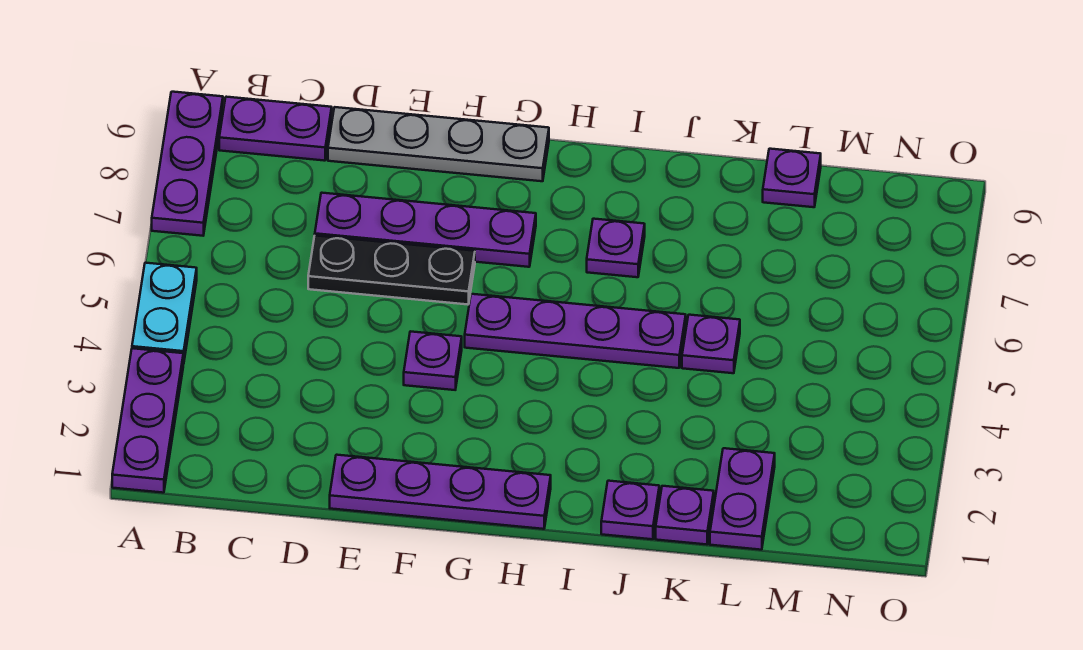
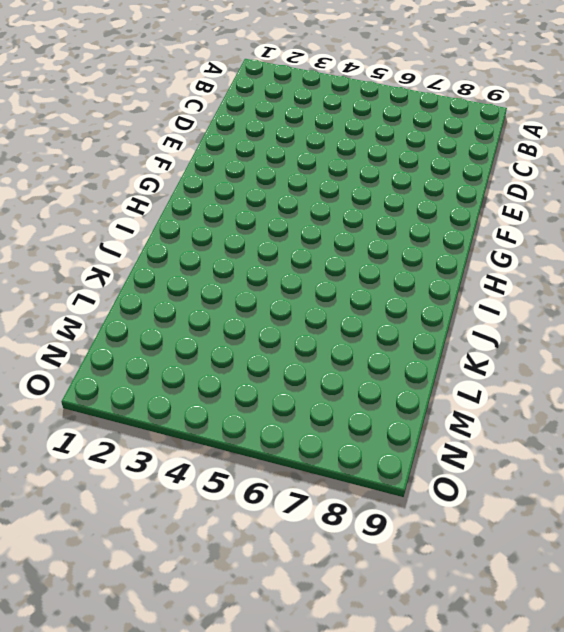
none -> purple plate A1:A3 level 1
none -> cyan plate A4:A5 level 1
none -> purple plate A7:A9 level 1

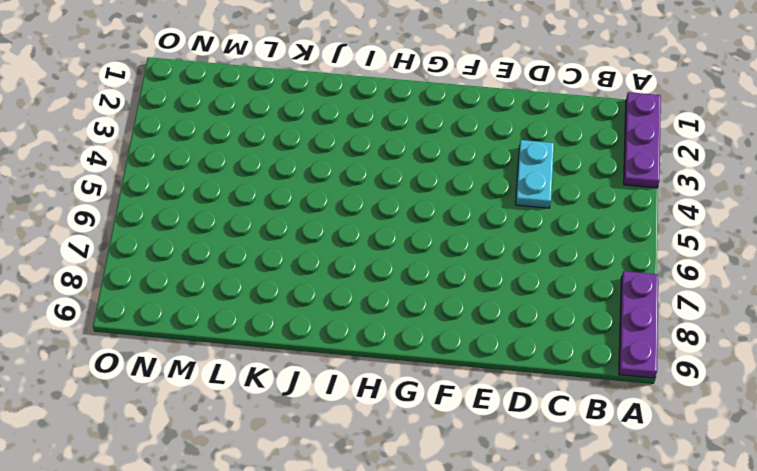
cyan plate D3:D4 level 1 -> cyan plate A4:A5 level 1
none -> purple plate B9:C9 level 1
none -> black plate D6:F6 level 1
none -> purple plate D7:G7 level 1

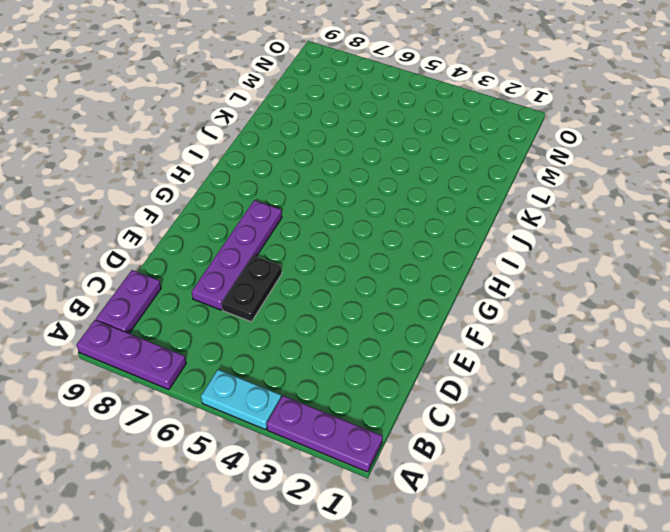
black plate D6:E6 level 1 -> black plate D6:F6 level 1
none -> grey plate D9:G9 level 1
none -> purple plate E1:H1 level 1
none -> purple plate F4 level 1

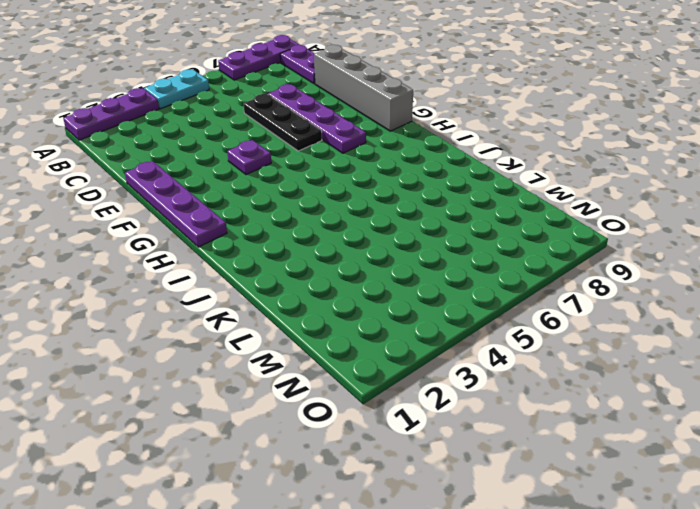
grey brick D9:G9 level 1 -> grey plate D9:G9 level 1
none -> purple plate G5:J5 level 1
none -> purple plate I7 level 1
none -> purple plate J1 level 1

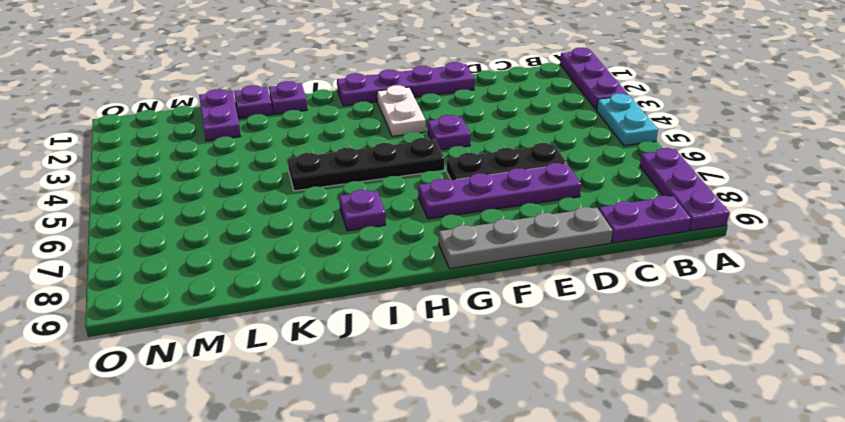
white plate G2:G3 level 1 -> none
black plate G5:J5 level 1 -> purple plate G5:J5 level 1
none -> purple plate K5 level 1
none -> purple plate L9 level 1

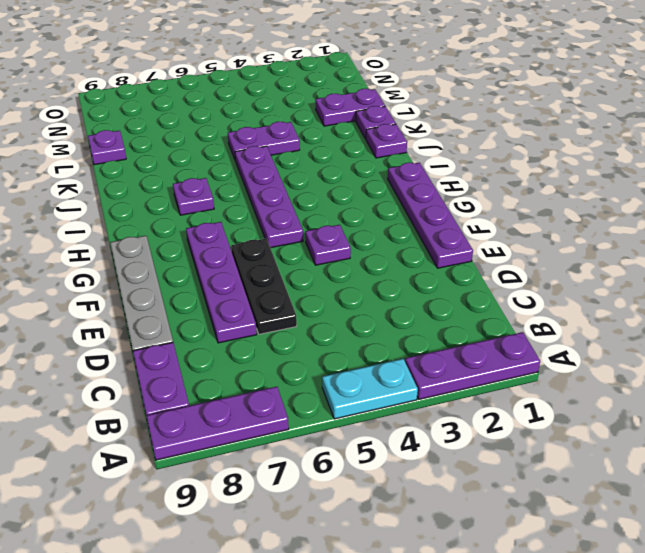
purple plate K4:K5 level 1 -> purple plate K5 level 1

